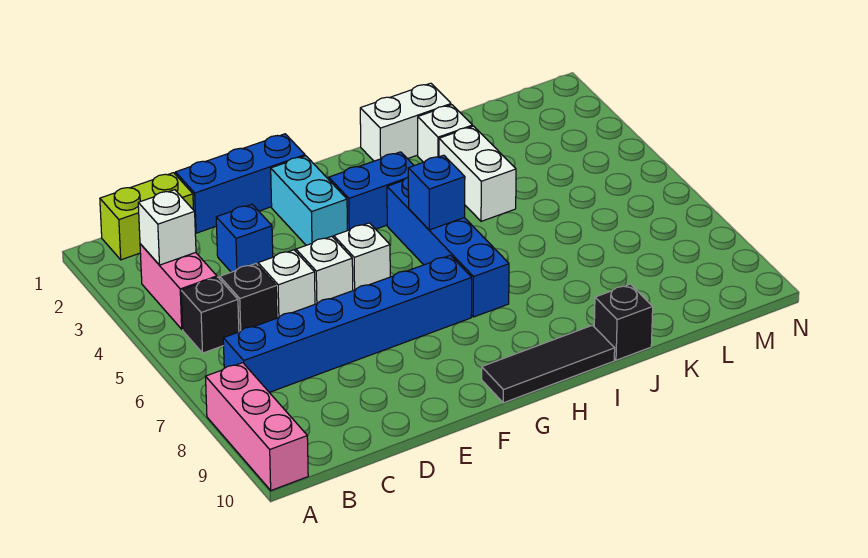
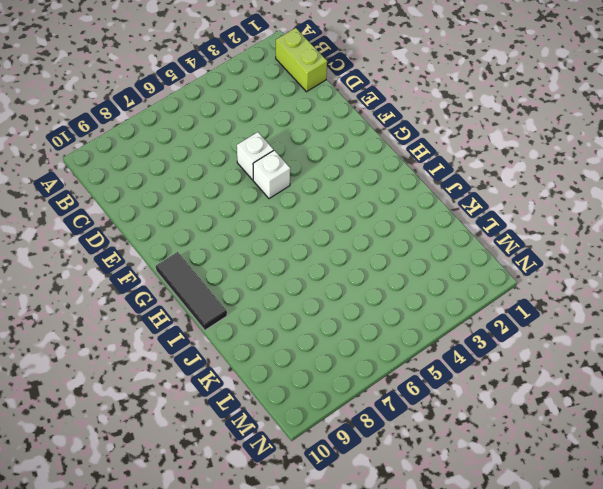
none -> pink brick A8:A10 level 1
none -> pink brick B3:B4 level 1
none -> black brick B5 level 1

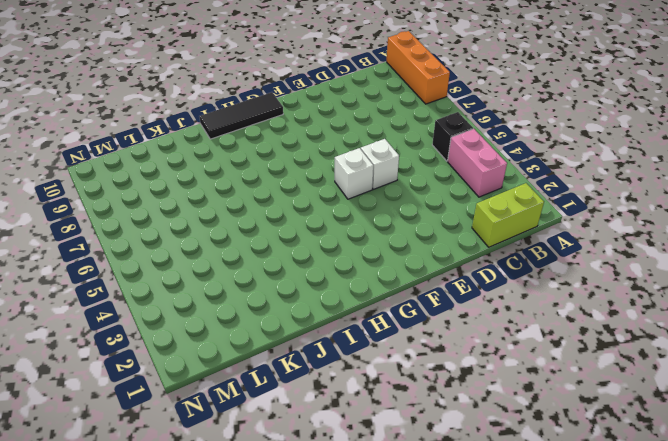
orange brick A8:A10 level 1 -> pink brick A8:A10 level 1
none -> blue brick B7:G7 level 1
none -> black brick C5 level 1
none -> blue brick D1:F1 level 1

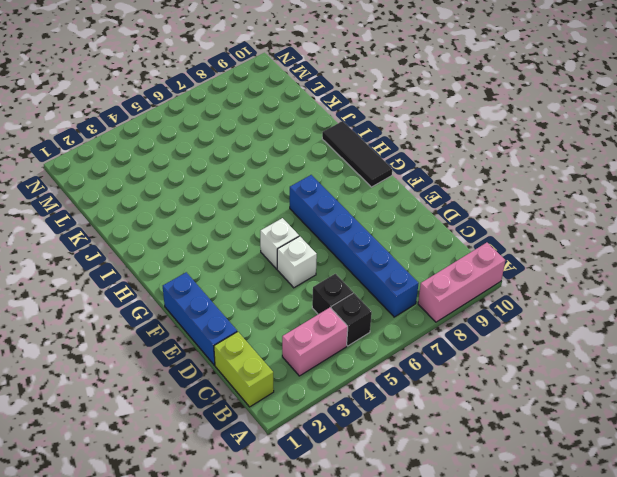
none -> blue brick D3 level 1
none -> white brick D5 level 1
none -> cyan brick F2:F3 level 1

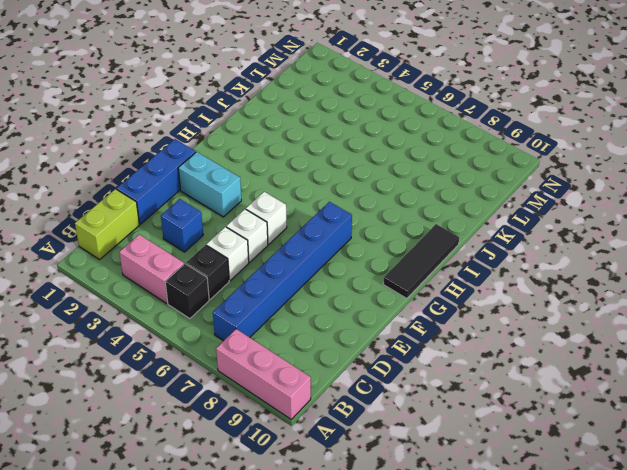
none -> blue brick G3:H3 level 1
none -> blue brick H4:H7 level 1
none -> white brick I1:J1 level 1

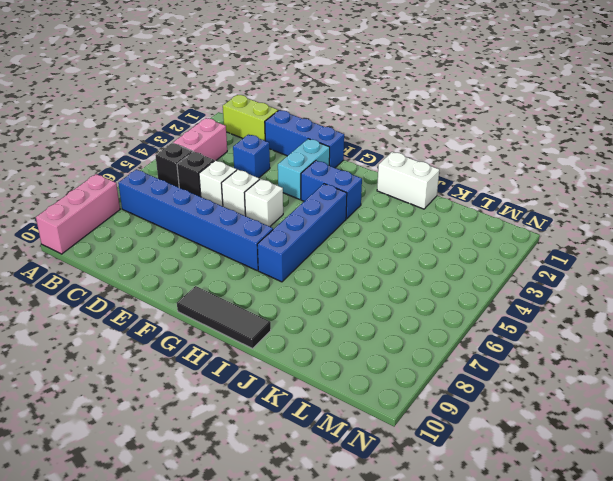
none -> white brick J2 level 1
none -> white brick J3:J4 level 1
none -> black brick J10 level 1

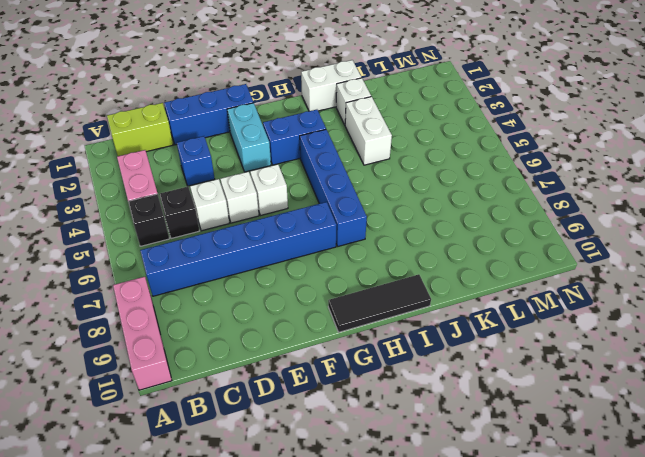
none -> black brick J10 level 1
none -> white brick B3 level 2
none -> blue brick H5 level 2

